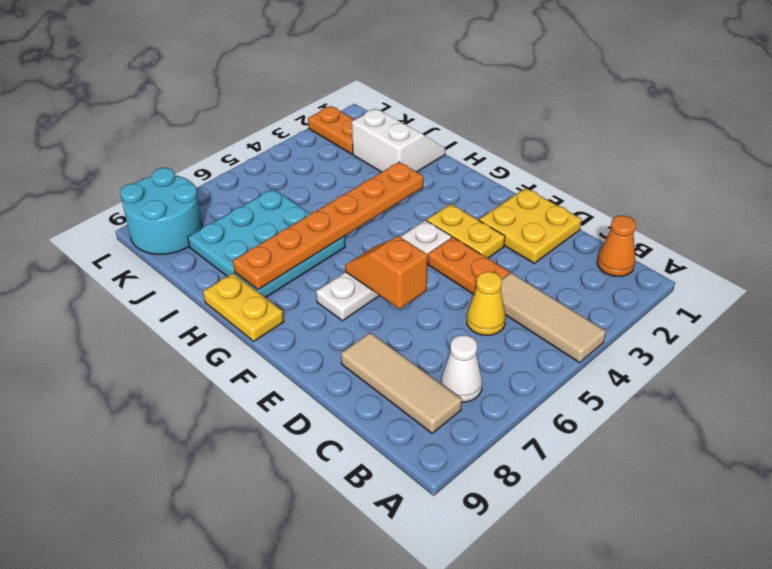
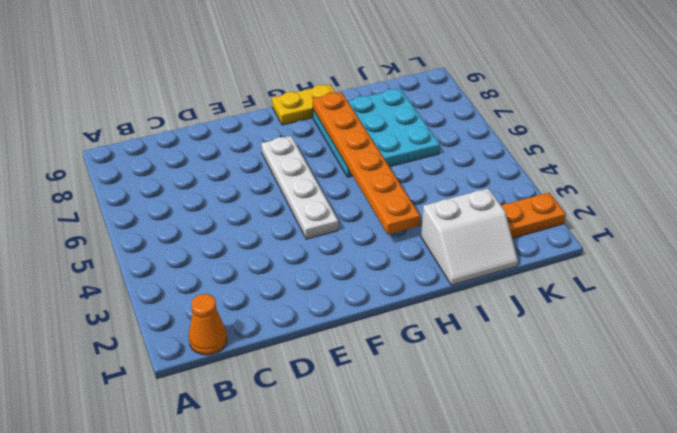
none -> tan tile A4:C4 level 1
none -> white cone B7 level 1
none -> tan tile B8:D8 level 1

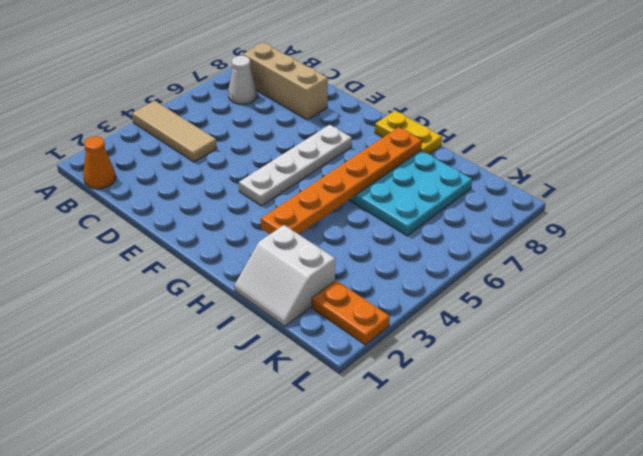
tan brick B8:D8 level 1 -> tan tile B8:D8 level 1
none -> yellow cone C5 level 1
none -> yellow plate D1:E2 level 1
none -> orange plate D4:E4 level 1

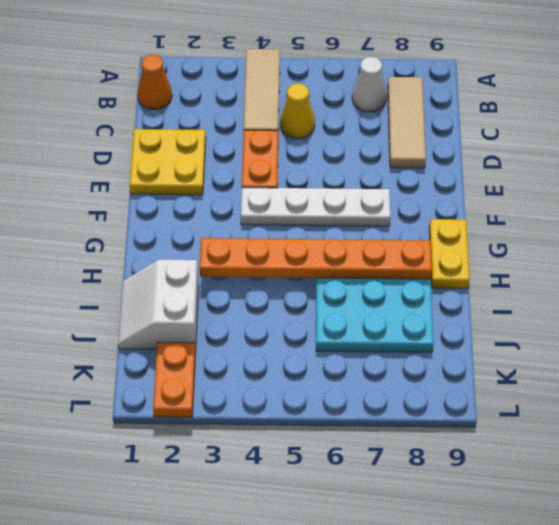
none -> yellow plate E3:F3 level 1
none -> cyan round brick K8:L9 level 1
none -> orange slope E6:F6 level 2 top E

